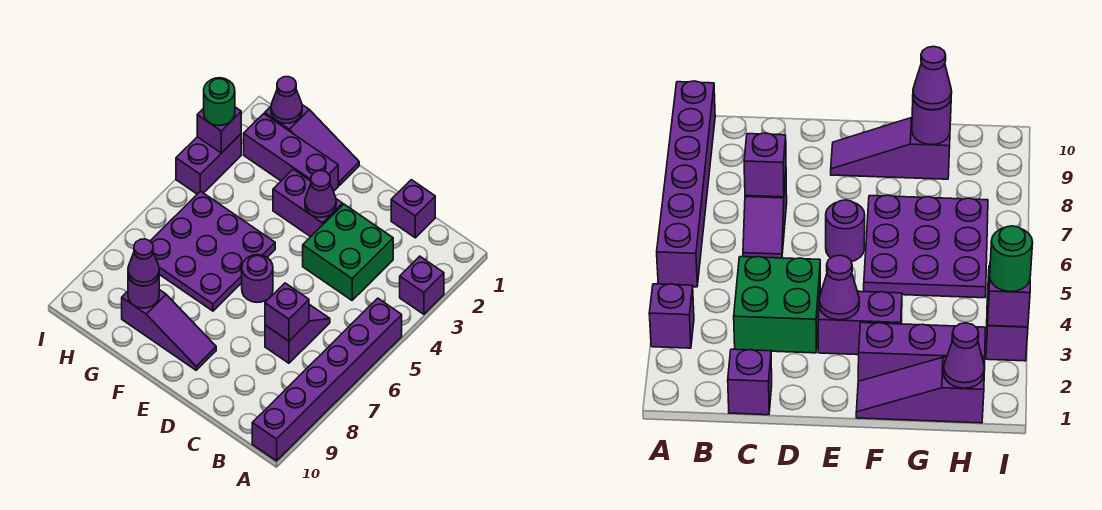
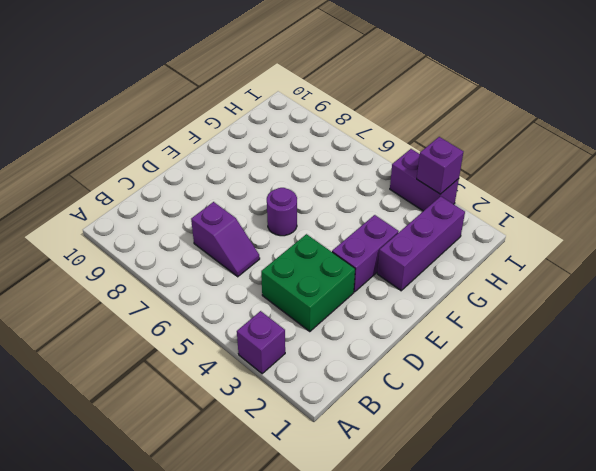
none -> purple brick A5:A10 level 1
none -> purple brick C1 level 1
none -> purple slope E9:G9 level 1 top G

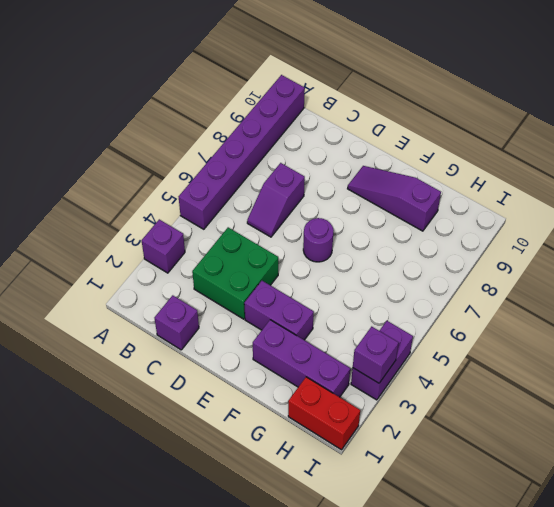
red brick H1:I1 level 1 -> purple slope F1:H1 level 1 top H
none -> purple plate F5:H7 level 1
none -> purple brick C7 level 2
none -> purple cone E3 level 2

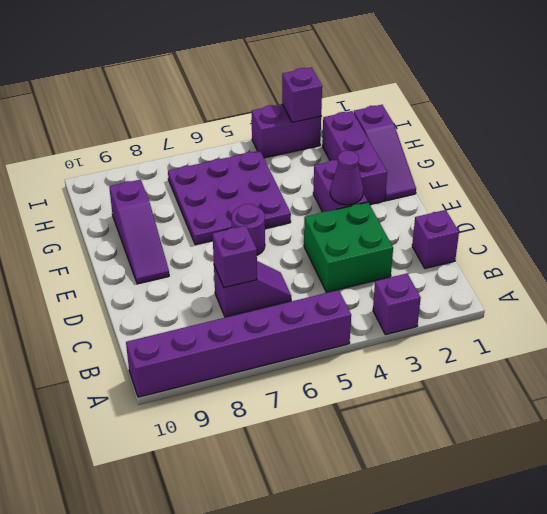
none -> purple round brick G9 level 2
none -> purple cone H1 level 2
none -> purple cone G9 level 3

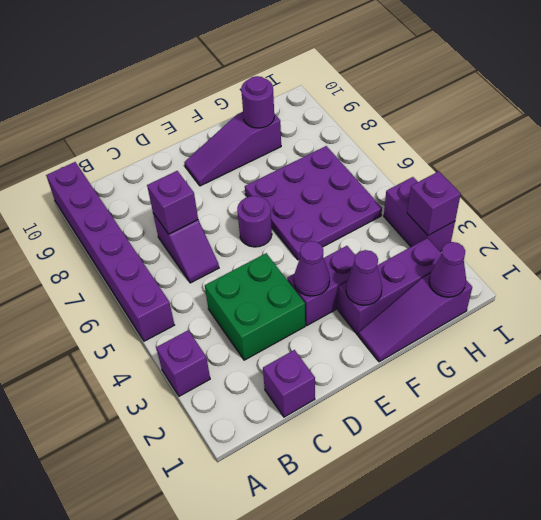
purple cone F2 level 2 -> purple cone G9 level 3
none -> green round brick I3 level 3

